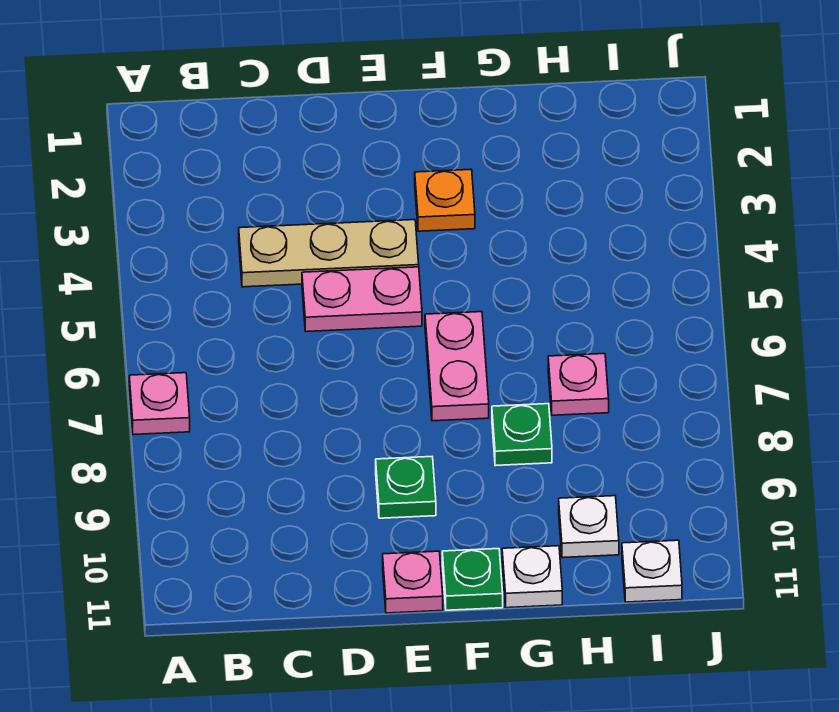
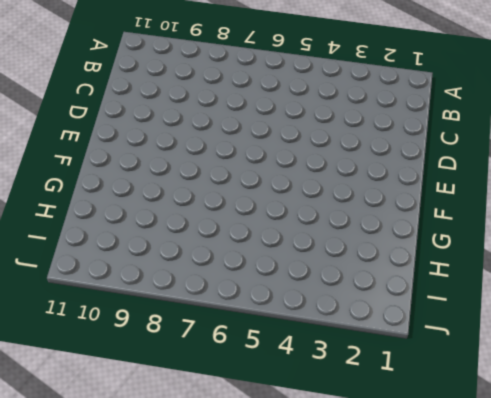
none -> pink plate A7 level 1
none -> tan plate C4:E4 level 1
none -> pink plate D5:E5 level 1

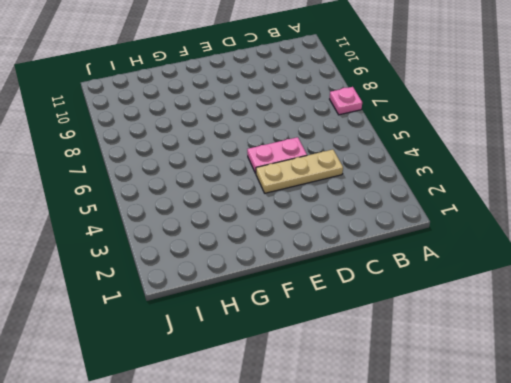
none -> green plate E9 level 1
none -> pink plate E11 level 1
none -> orange plate F3 level 1

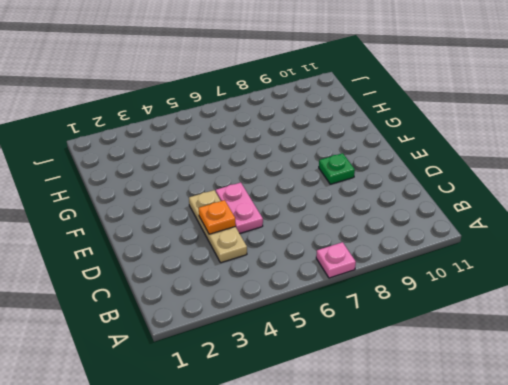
orange plate D4 level 2 -> orange plate F3 level 1
none -> pink plate E11 level 1
none -> pink plate F6:F7 level 1
none -> green plate F11 level 1

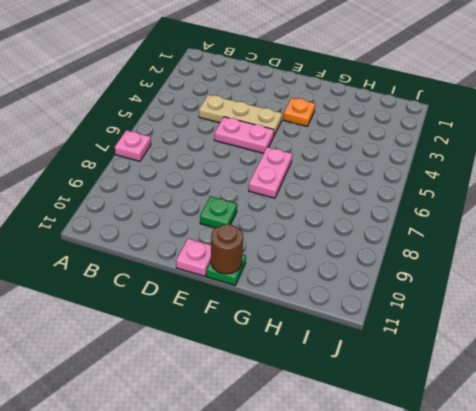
brown round brick F11 level 2 -> none
none -> green plate G8 level 1
none -> white plate G11 level 1
none -> pink plate H7 level 1

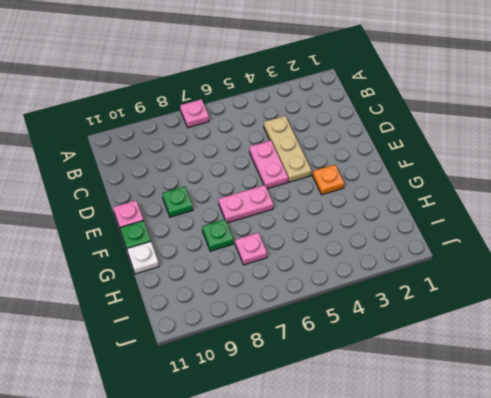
none -> white plate H10 level 1
none -> white plate I11 level 1

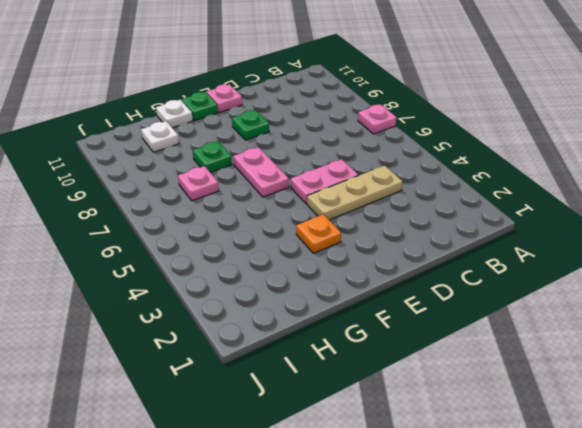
none -> white plate I11 level 1

